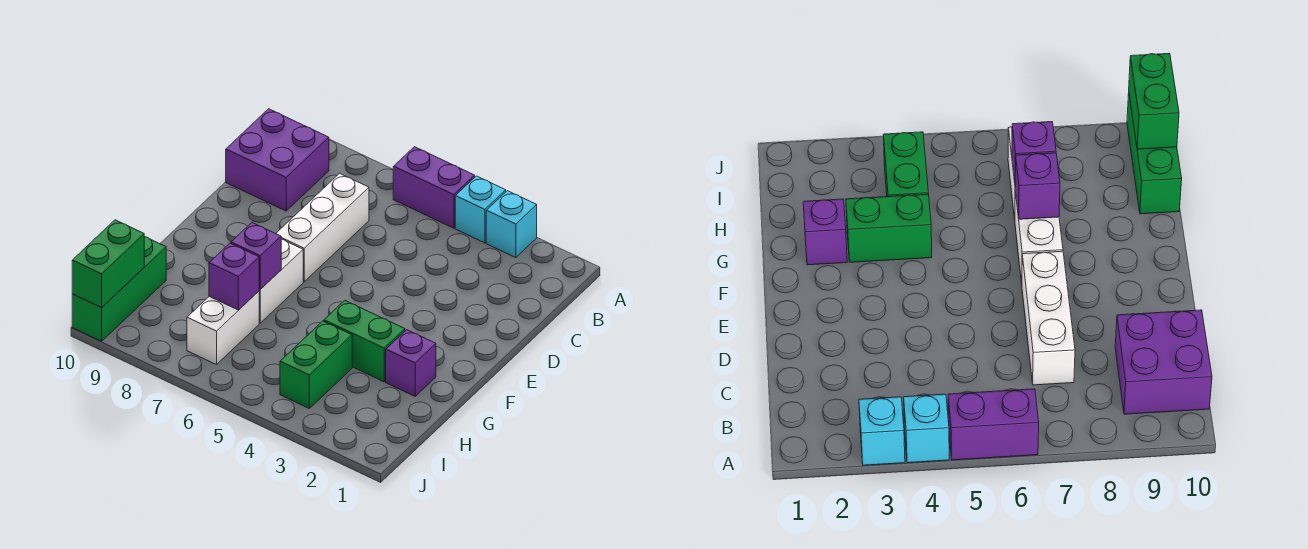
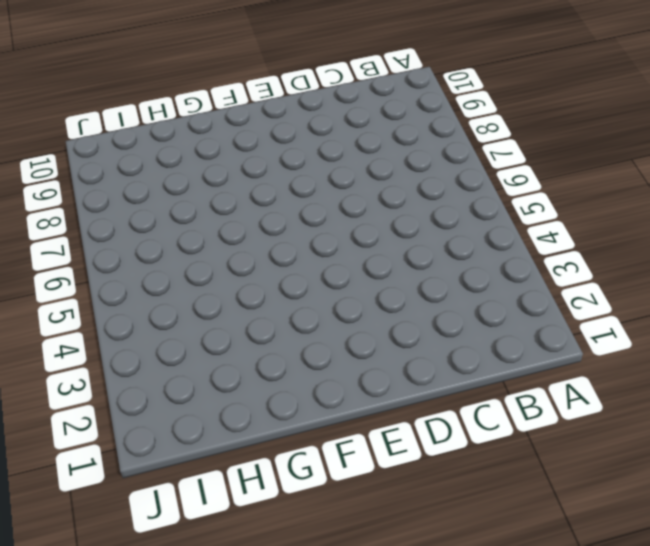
none -> cyan brick A3 level 1
none -> cyan brick A4 level 1
none -> purple brick A5:A6 level 1

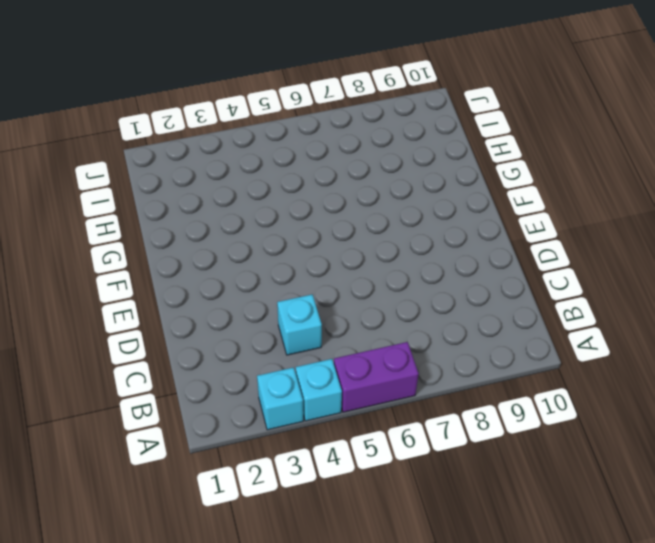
cyan brick C4 level 1 -> none
none -> purple brick B9:C10 level 1
none -> white brick C7:E7 level 1
none -> white brick F7:G7 level 1

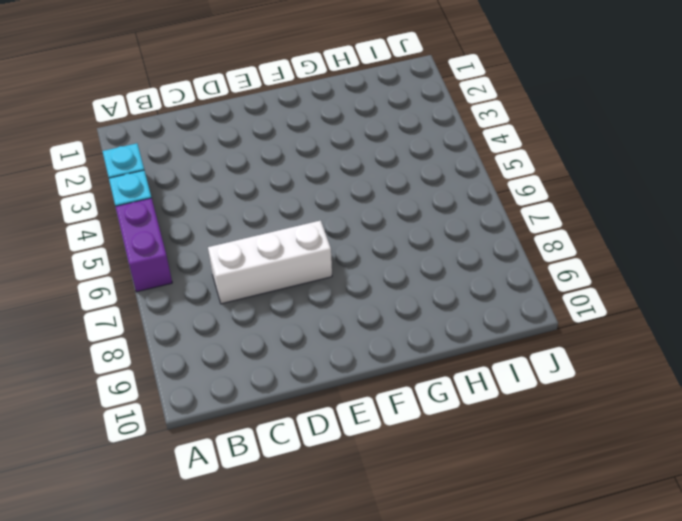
none -> purple brick B9:C10 level 1
none -> white brick F7:G7 level 1
none -> purple brick G2 level 1

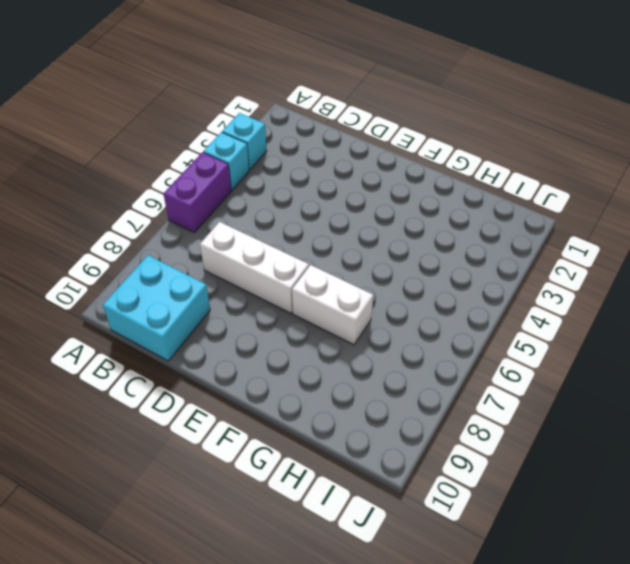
cyan brick B9:C10 level 1 -> purple brick B9:C10 level 1
none -> purple brick G2 level 1
none -> green brick G3:G4 level 1
none -> green brick H4:I4 level 1

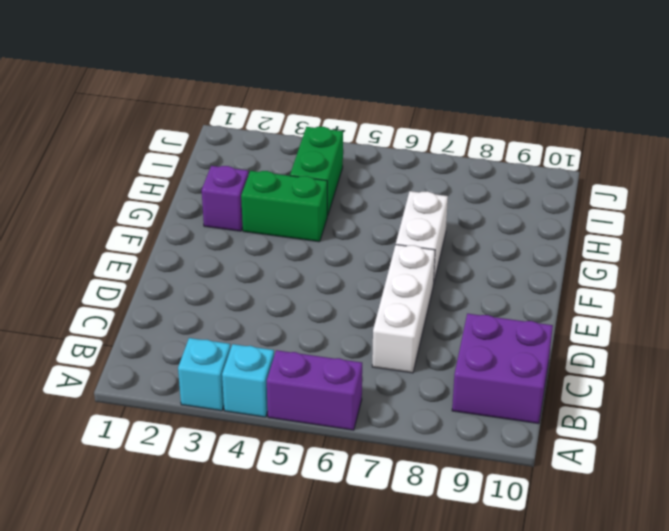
none -> white brick H7:I7 level 1
none -> green brick H10:J10 level 1
none -> purple brick G7 level 2

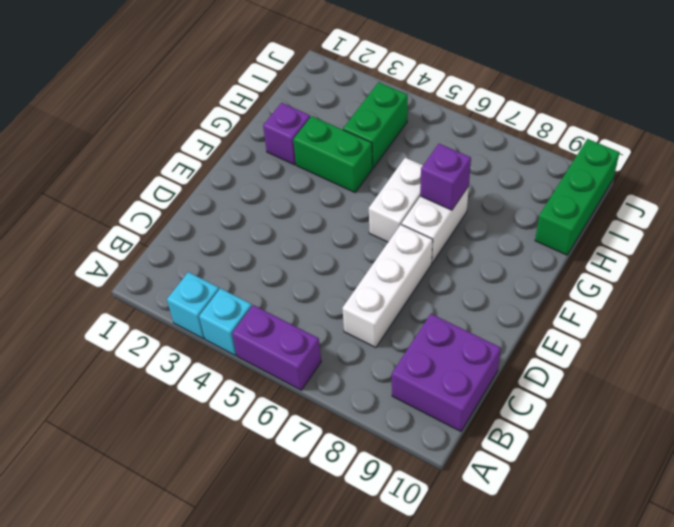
white brick F6:G6 level 1 -> white brick H7:I7 level 1
none -> purple brick H7 level 2
none -> green brick I10:J10 level 2

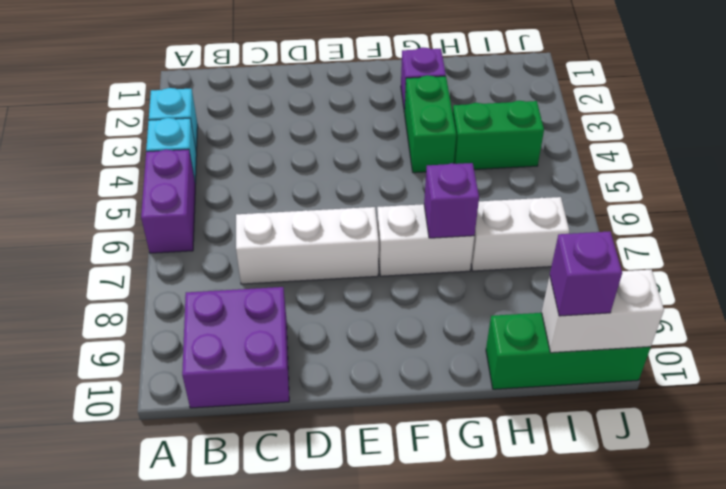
white brick I10:J10 level 2 -> green brick I10:J10 level 2
purple brick I10 level 3 -> purple brick H7 level 2

